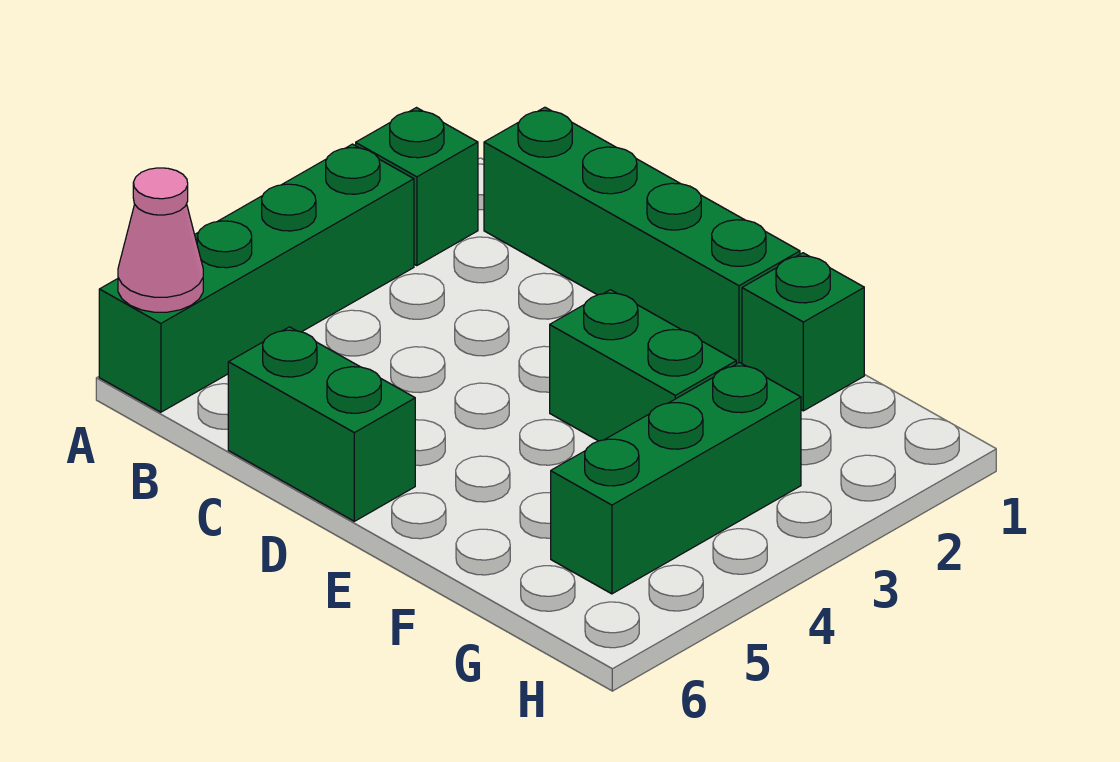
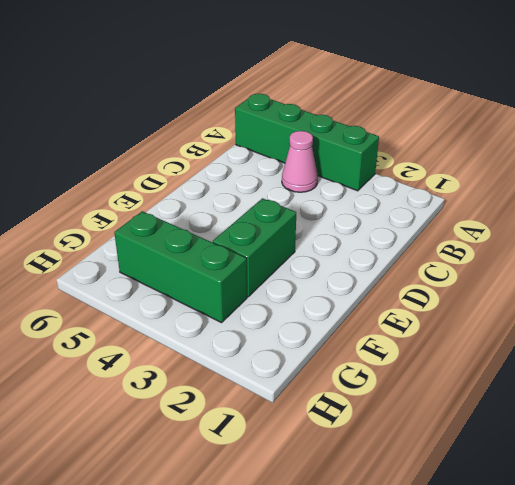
pink cone B4 level 1 -> pink cone A6 level 2
none -> green brick A2 level 1
none -> green brick B1:E1 level 1

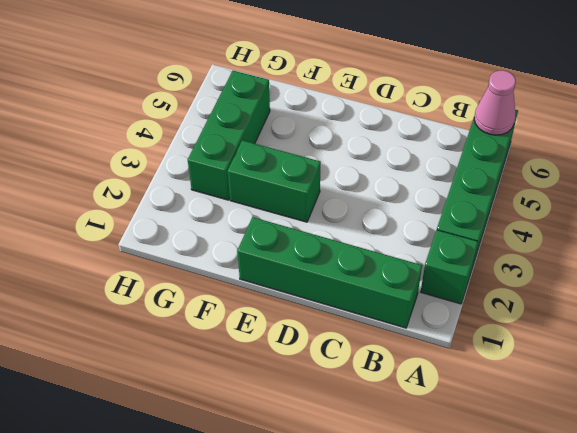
none -> green brick C6:D6 level 1
none -> green brick F1 level 1

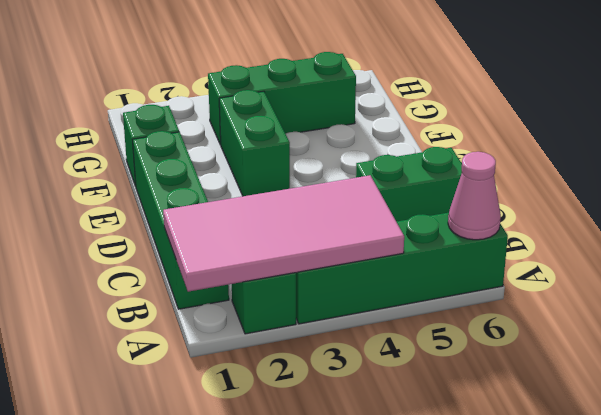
pink tile A1:B4 level 2 -> none
green brick C5:C6 level 1 -> green brick C6:D6 level 1

